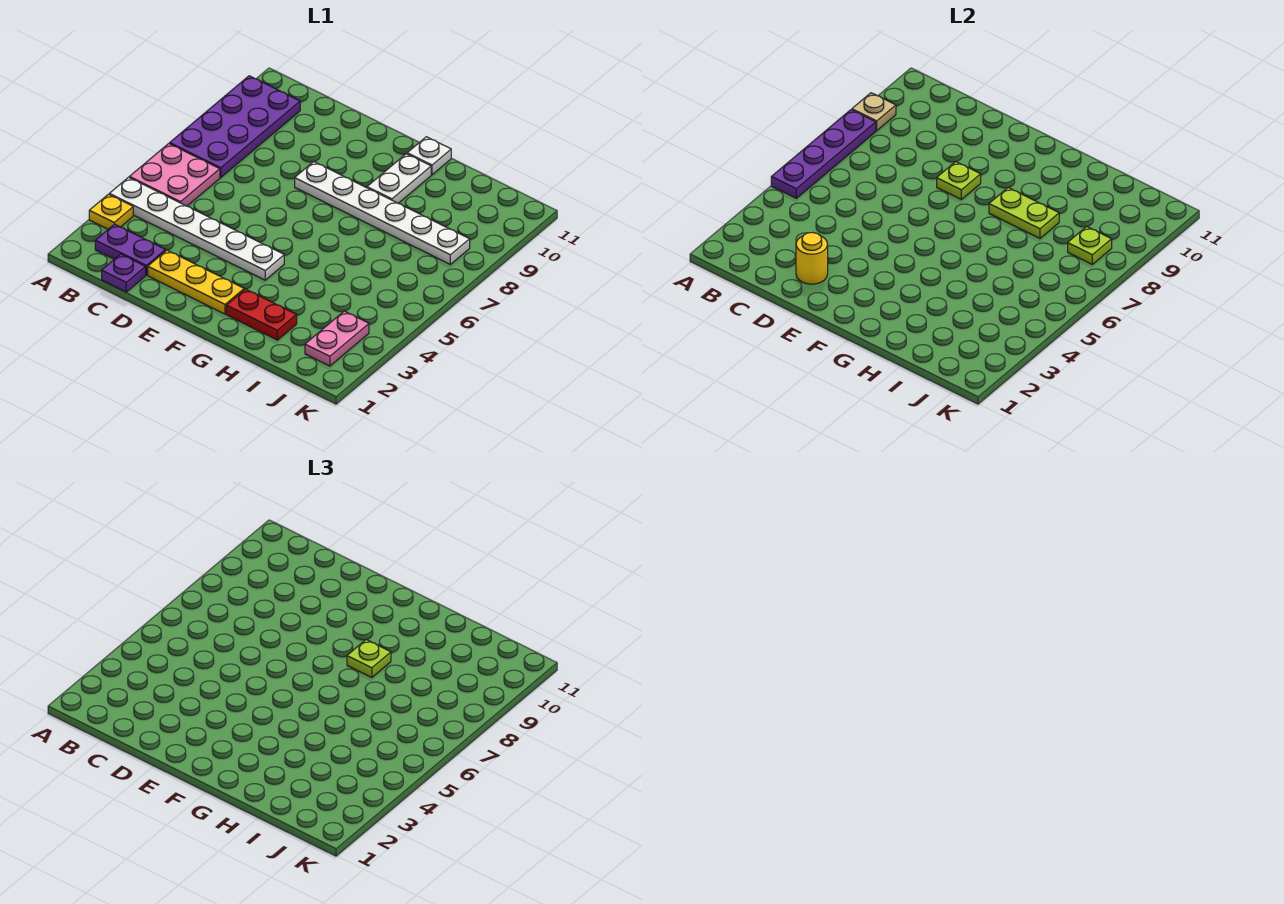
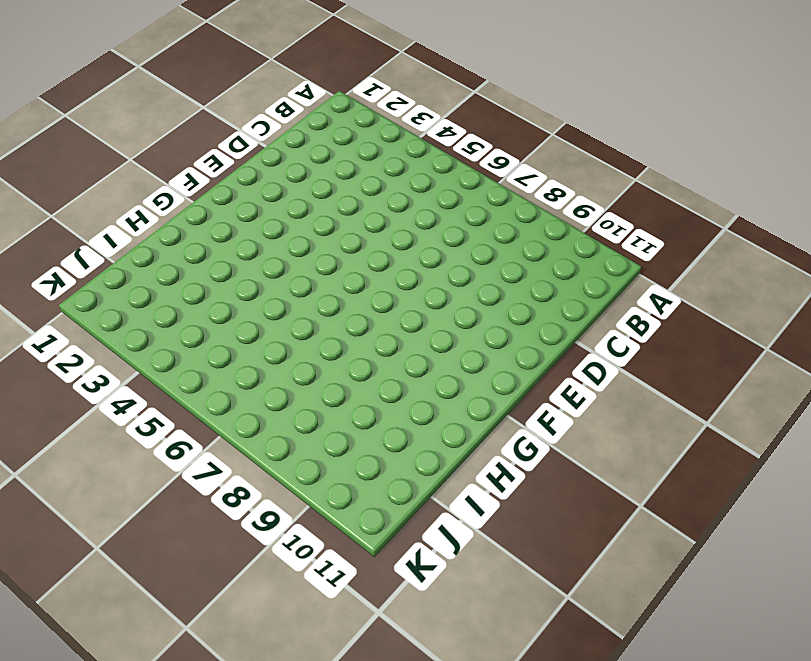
none -> yellow plate A3 level 1
none -> white plate A4:F4 level 1
none -> pink plate A5:B6 level 1

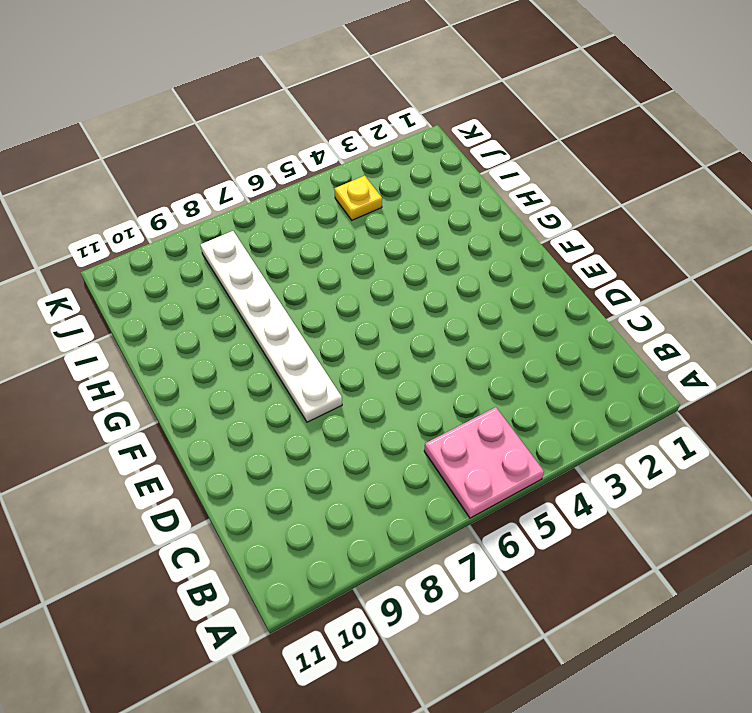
yellow plate J4 level 1 -> yellow plate A3 level 1
none -> white plate A4:F4 level 1
none -> purple plate A7:B10 level 1
none -> purple plate B2:C2 level 1

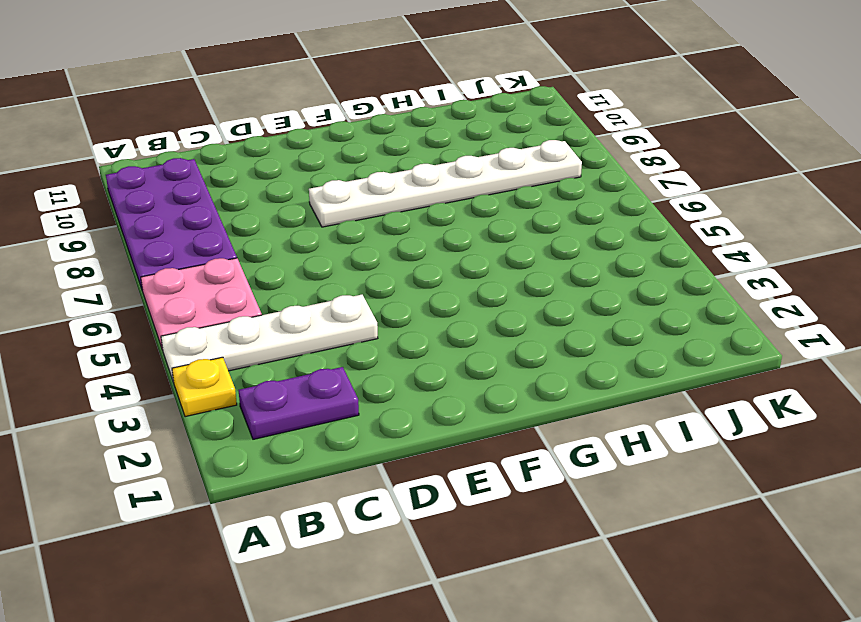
white plate A4:D4 level 1 -> white plate A4:F4 level 1
none -> purple plate C1 level 1
none -> yellow plate D2:F2 level 1
none -> red plate G2:H2 level 1

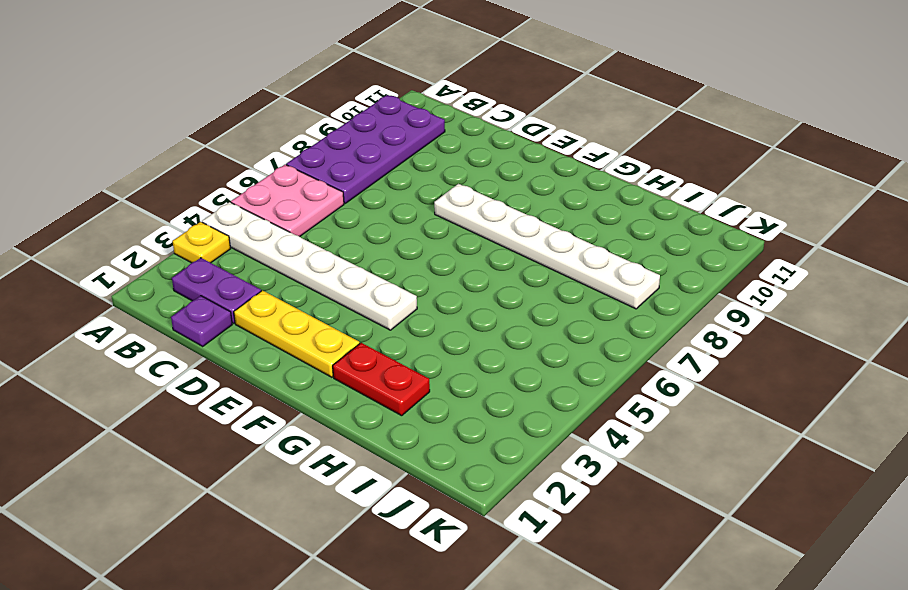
none -> white plate G9:G10 level 1
none -> white plate G11 level 1
none -> pink plate J2:J3 level 1

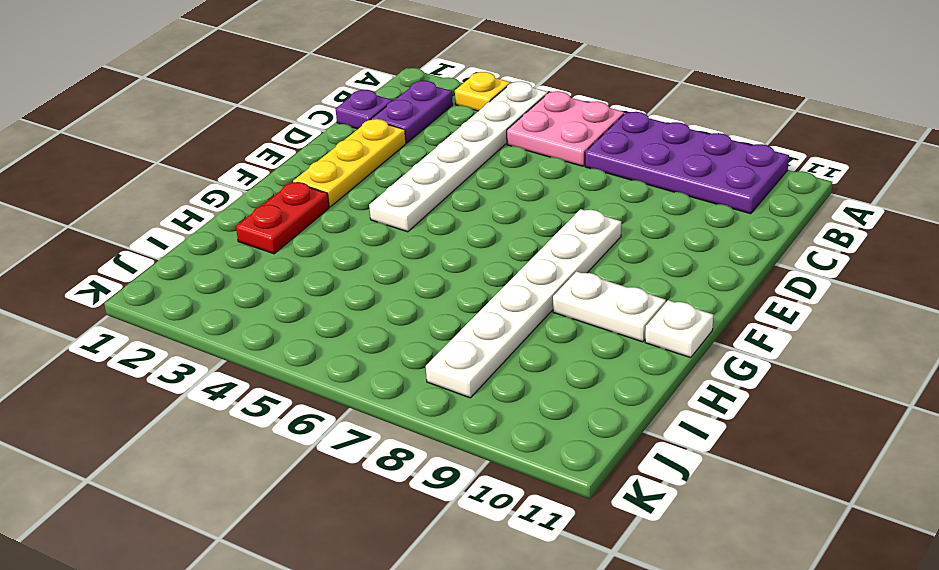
none -> pink plate J2:J3 level 1
none -> purple plate A5:A8 level 2
none -> tan plate A9 level 2

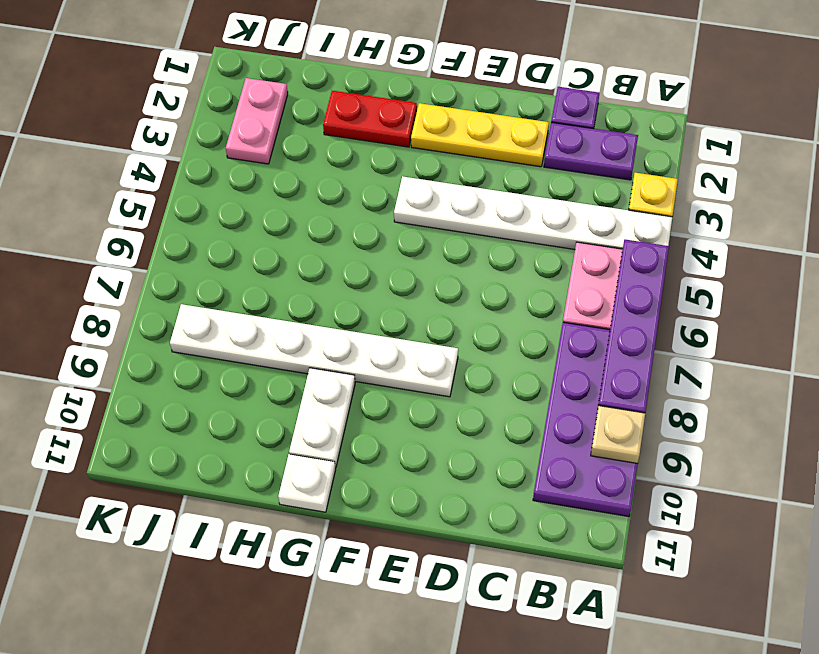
none -> yellow round brick D2 level 2
none -> lime plate E8 level 2
none -> lime plate G8:H8 level 2

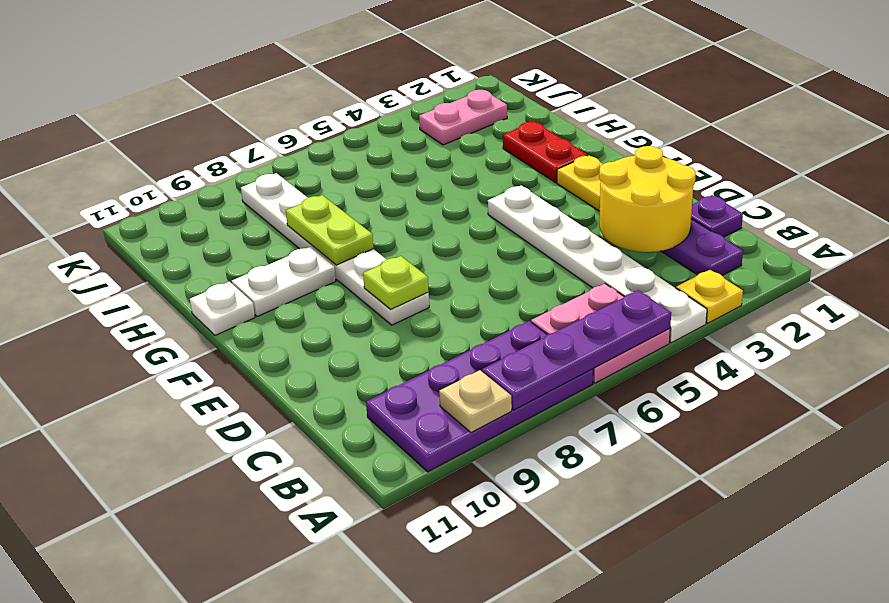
yellow round brick C2:D3 level 2 -> yellow round brick D2 level 2
none -> lime plate J8 level 2
none -> lime plate G8 level 3

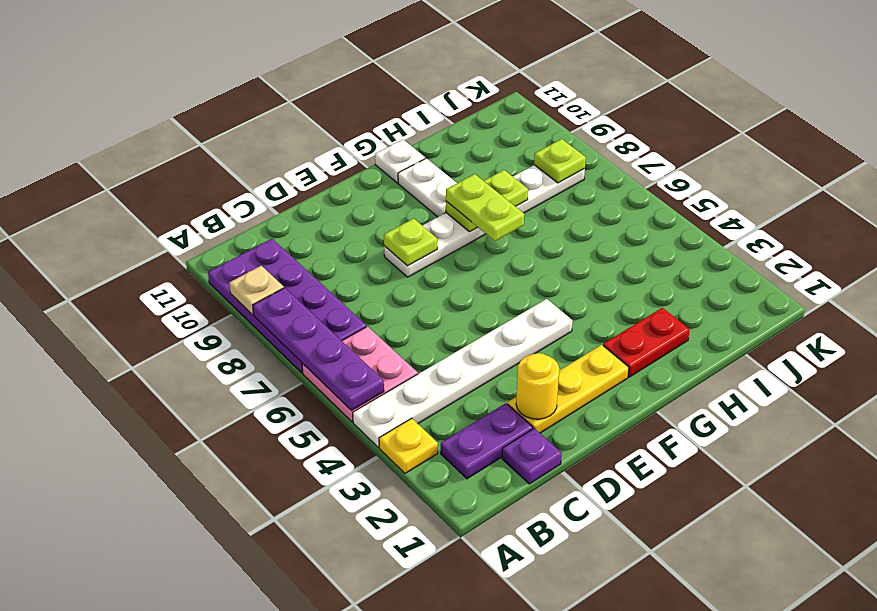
lime plate G7:G8 level 3 -> lime plate G8 level 3
none -> pink plate J2:J3 level 1

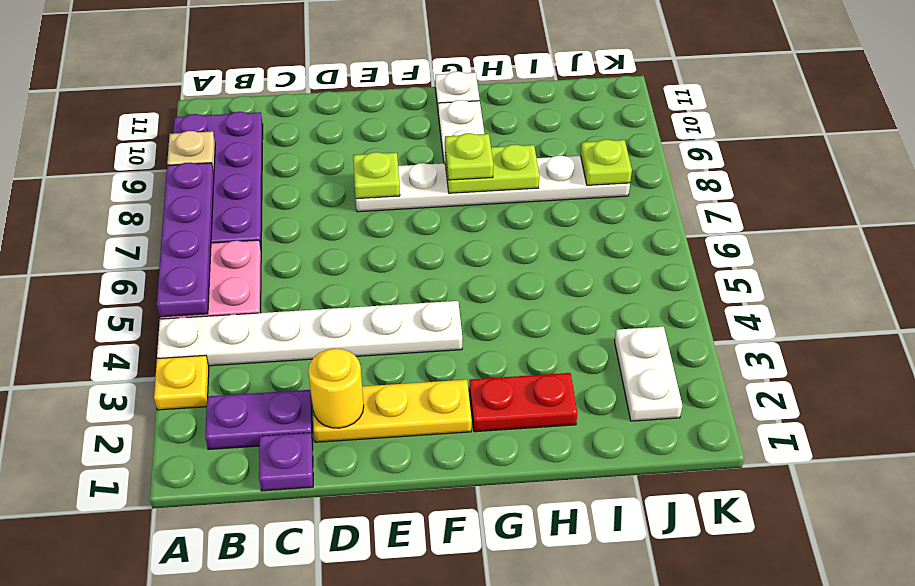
white plate J2:J3 level 1 -> pink plate J2:J3 level 1

